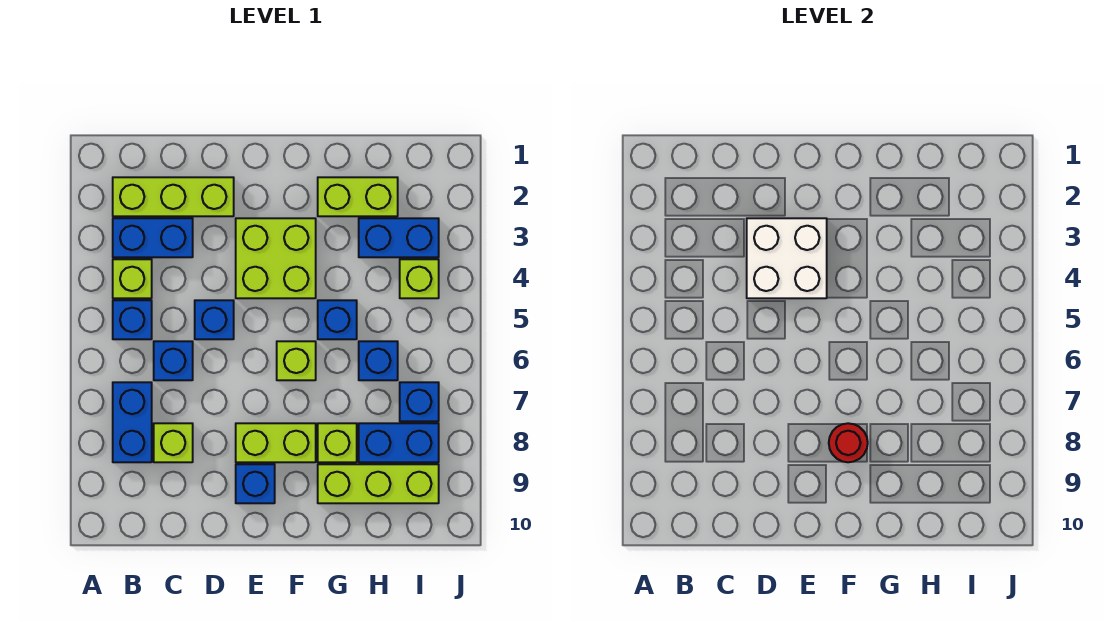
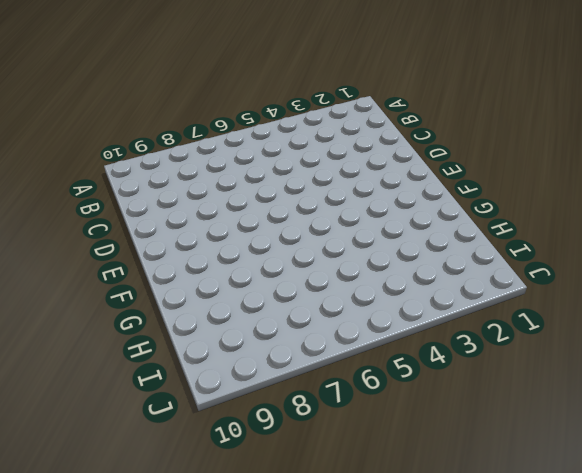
none -> lime brick B2:D2 level 1
none -> blue brick B3:C3 level 1
none -> lime brick B4 level 1

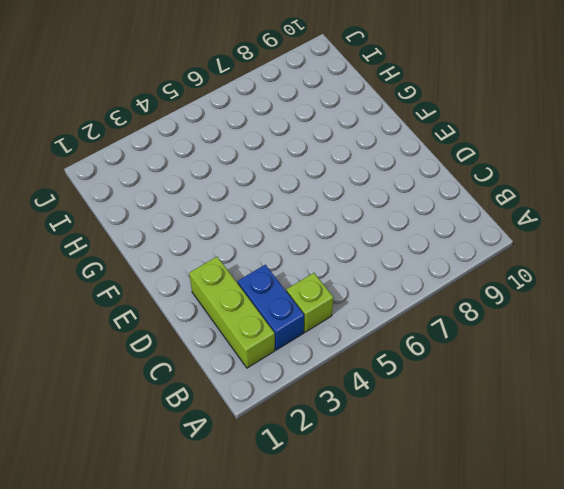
none -> blue brick B5 level 1
none -> blue brick B7:B8 level 1
none -> blue brick C6 level 1

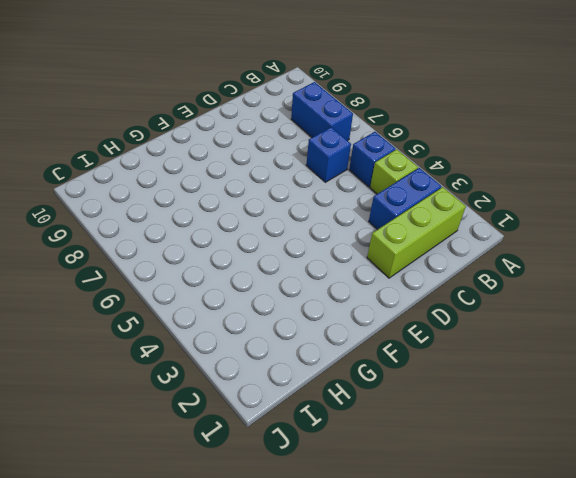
none -> lime brick C8 level 1
none -> blue brick D5 level 1
none -> lime brick E3:F4 level 1

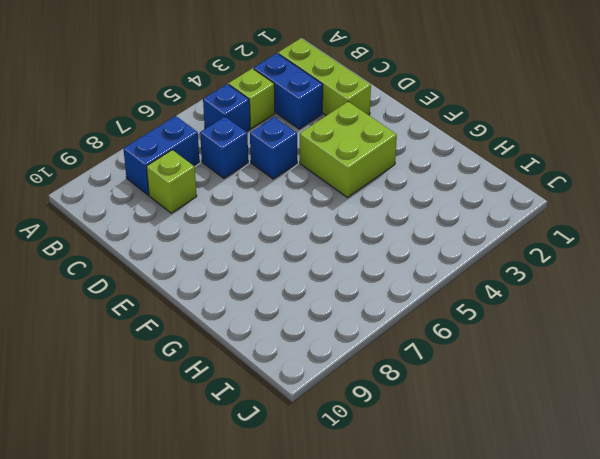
none -> lime brick E8:F8 level 1
none -> blue brick E9 level 1
none -> lime brick F6 level 1

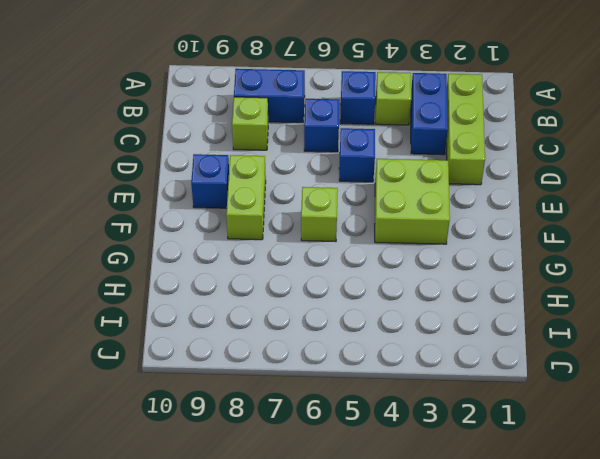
none -> lime brick G2:H2 level 1
none -> blue brick G5 level 1
none -> lime brick G8 level 1

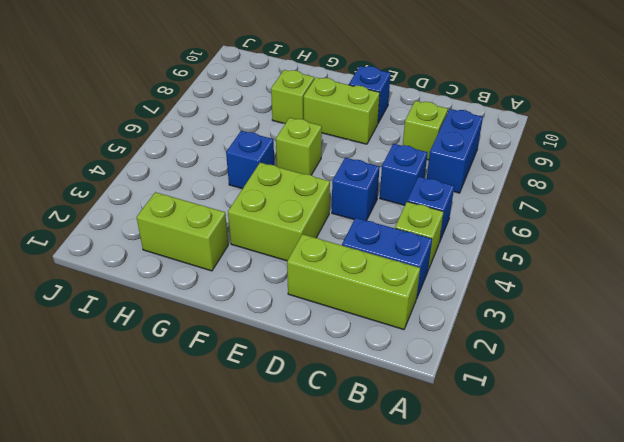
none -> lime brick G9:I9 level 1
none -> blue brick H3:I3 level 1
none -> blue brick H6 level 1

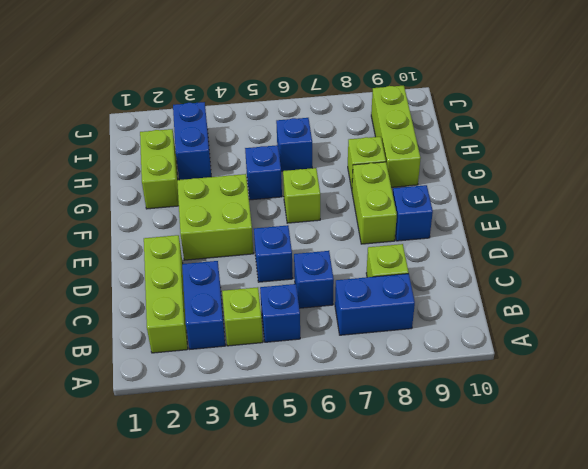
none -> blue brick H8:I8 level 1
none -> lime brick I4 level 1
none -> blue brick I7 level 1

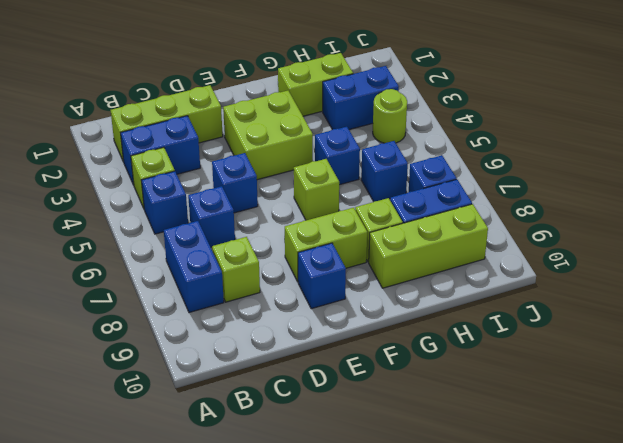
lime round brick I4 level 1 -> lime brick I4 level 1
none -> white brick D3:E4 level 2
none -> red round brick F8 level 2

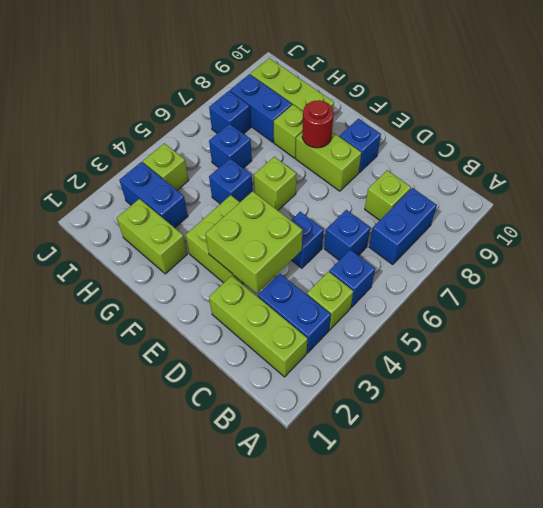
lime brick D3:E4 level 2 -> white brick D3:E4 level 2

